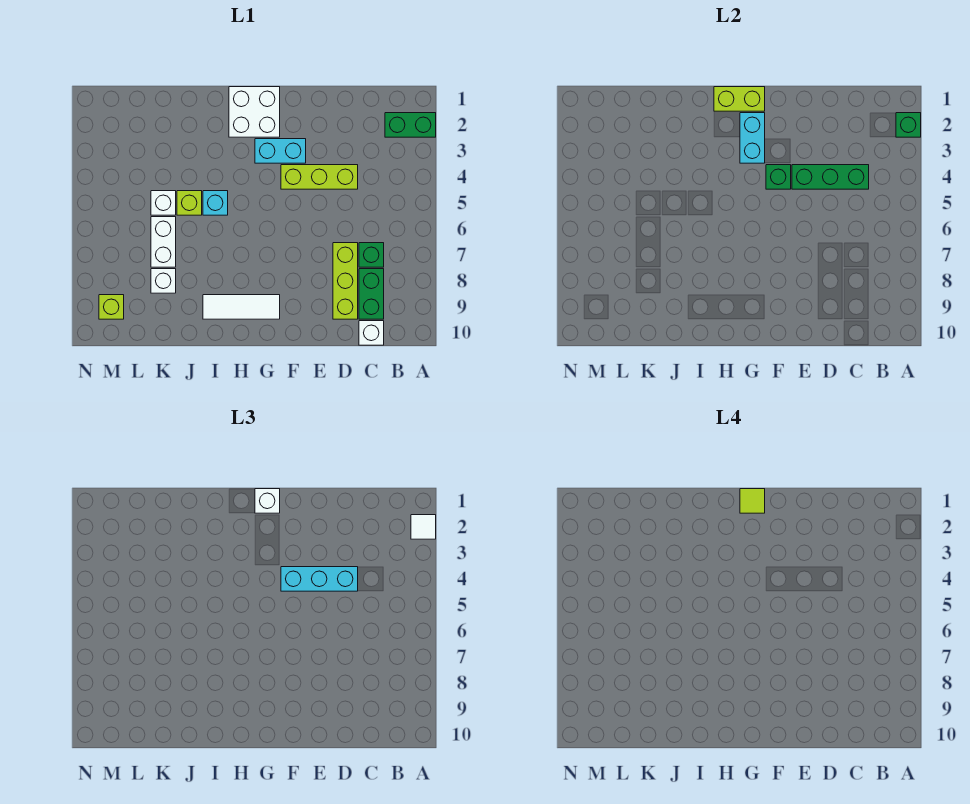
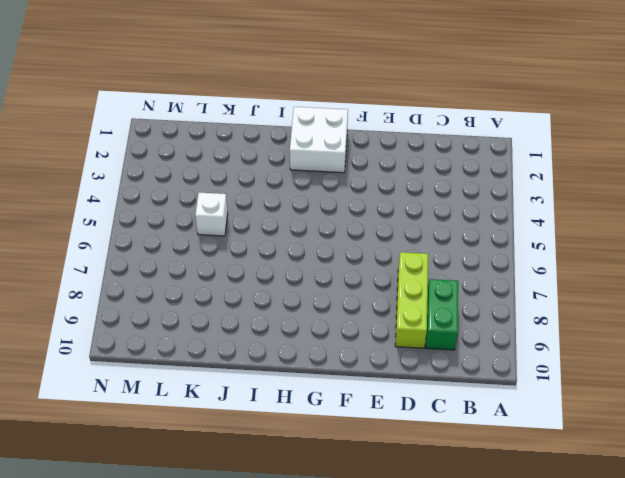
none -> green brick A2:B2 level 1
none -> green brick C7 level 1
none -> white brick C10 level 1

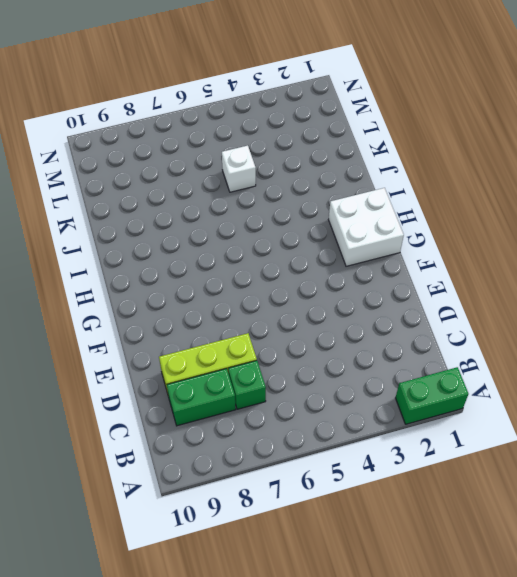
green brick A1:A2 level 1 -> green brick A2:B2 level 1
none -> white brick C10 level 1
none -> lime brick D4:F4 level 1
none -> cyan brick F3:G3 level 1

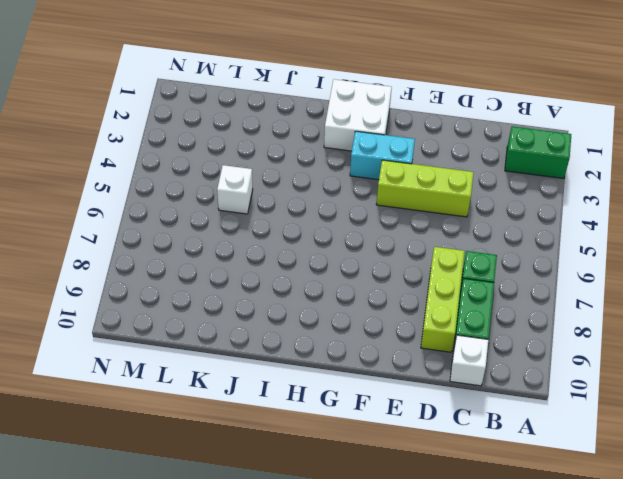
none -> white tile G9:I9 level 1
none -> cyan brick I5 level 1
none -> lime brick J5 level 1

